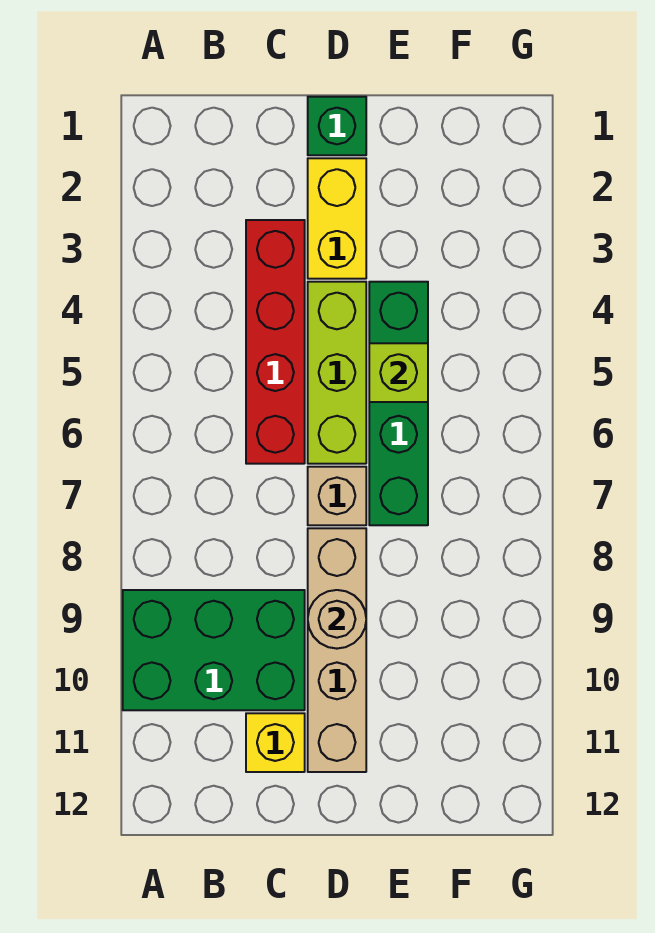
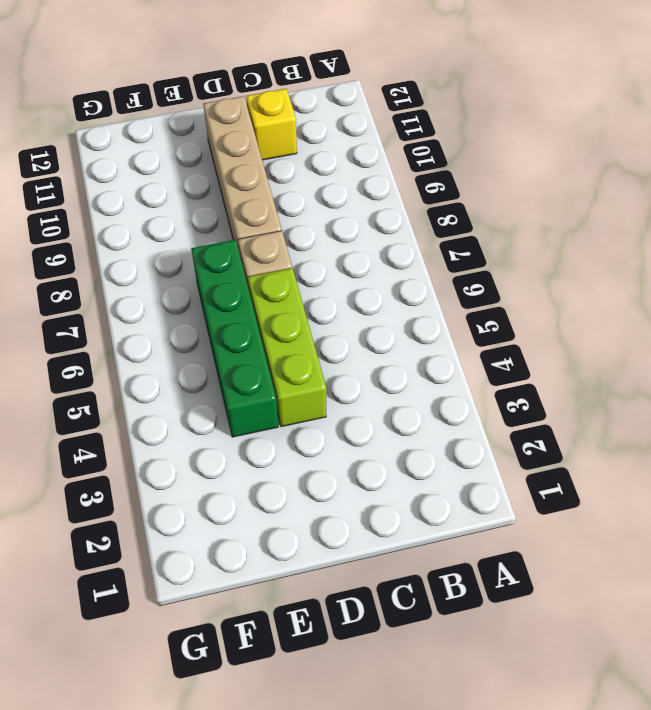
none -> green brick A9:C10 level 1
none -> red brick C3:C6 level 1

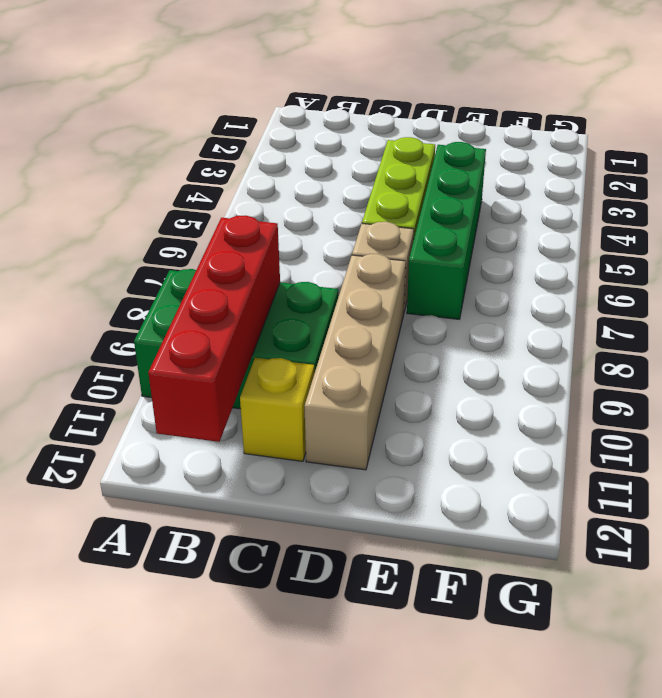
red brick B9:B12 level 2 -> red brick C3:C6 level 1
none -> green brick D1 level 1
none -> yellow brick D2:D3 level 1

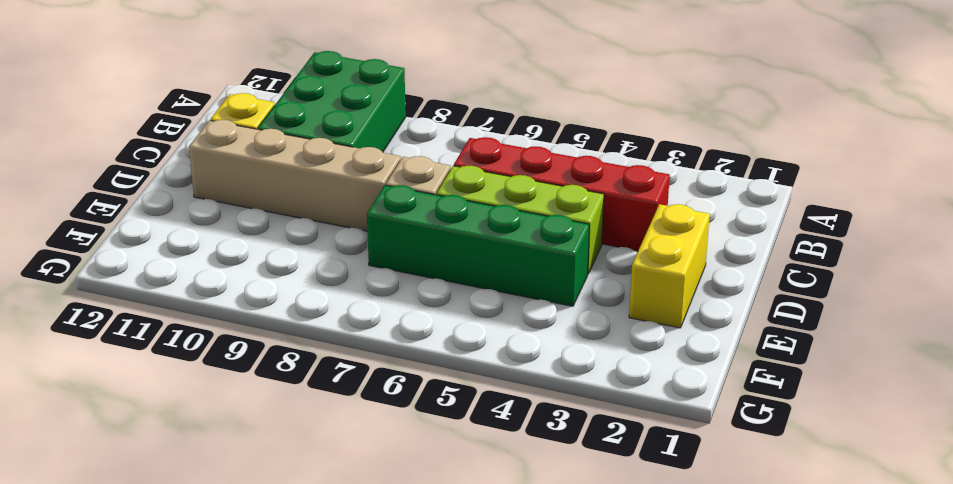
yellow brick D2:E2 level 1 -> yellow brick D2:D3 level 1
none -> green brick D1 level 1
none -> tan round brick D9 level 2

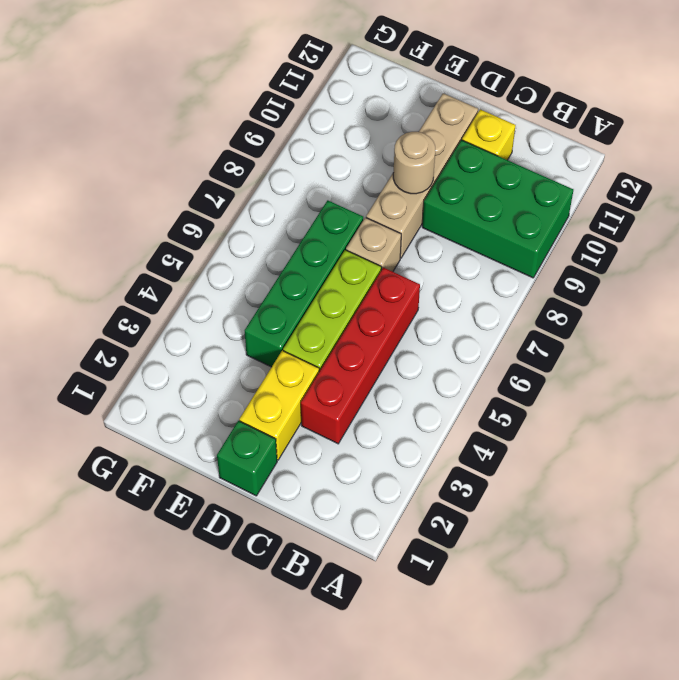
none -> lime brick E5 level 2

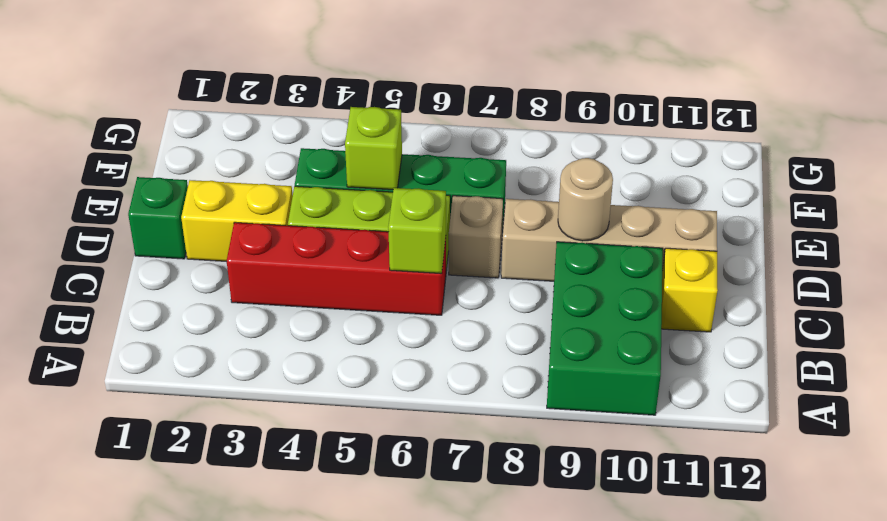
lime brick C6 level 2 -> none

